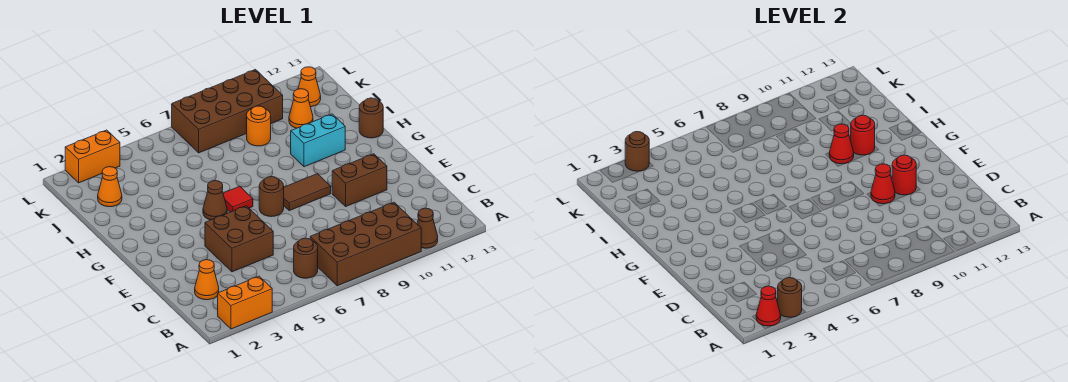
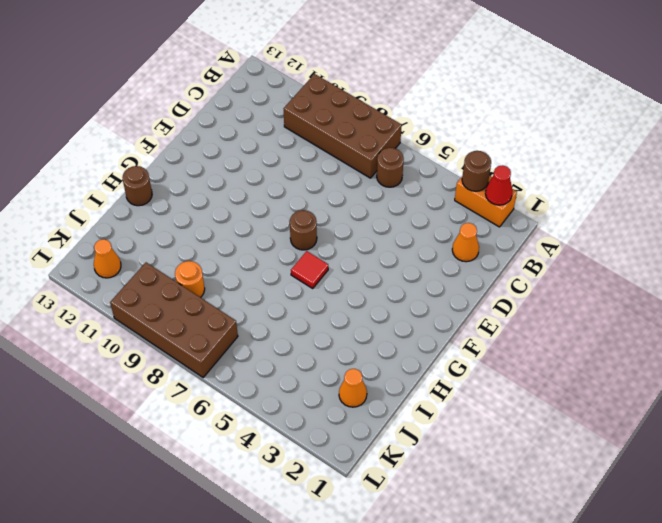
none -> brown cone A11 level 1
none -> brown brick D4:E5 level 1
none -> brown brick E10:E11 level 1

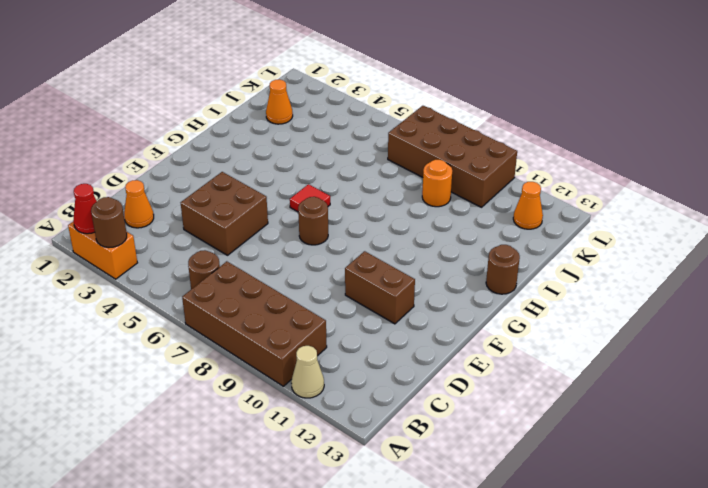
tan cone A11 level 1 -> brown cone A11 level 1
none -> brown tile F8:F9 level 1
none -> brown cone G5 level 1
none -> cyan brick H10:H11 level 1

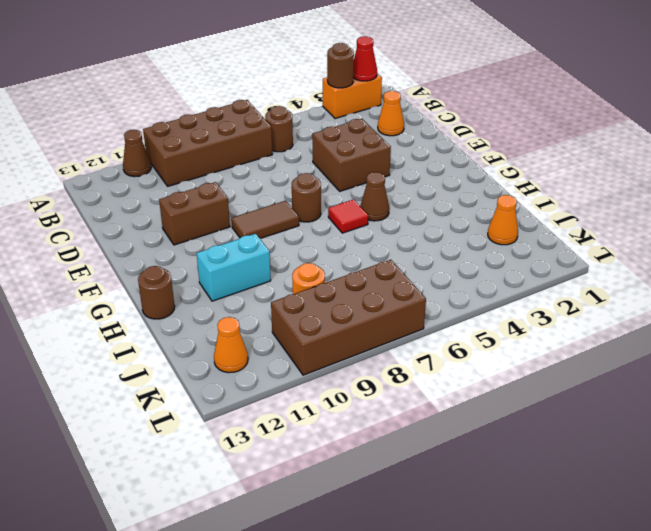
none -> orange cone J11 level 1
none -> orange brick L2:L3 level 1
none -> red cone E10 level 2

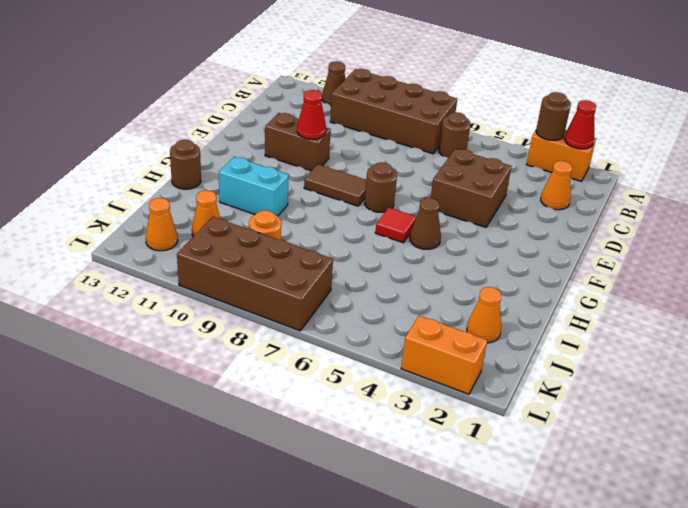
none -> red round brick E11 level 2
none -> red cone H10 level 2
none -> red round brick H11 level 2

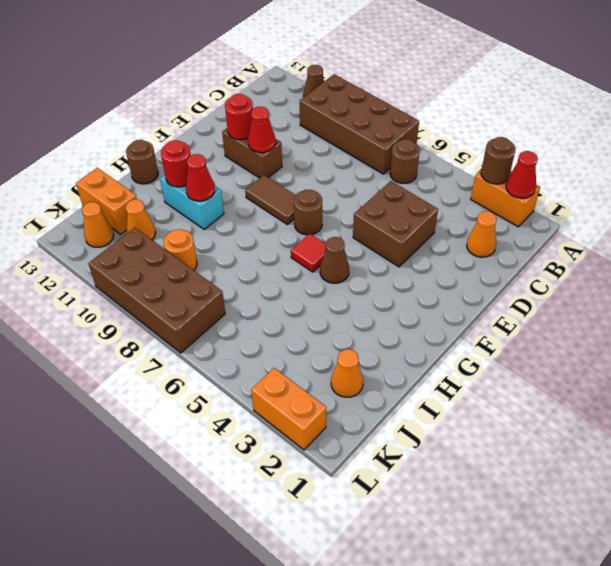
orange brick J12:J13 level 1 -> none
none -> brown round brick L3 level 2

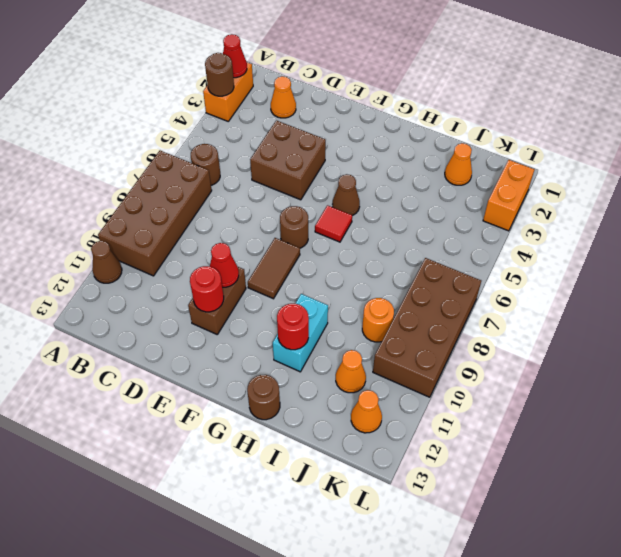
none -> red cone H10 level 2
none -> brown round brick L3 level 2

